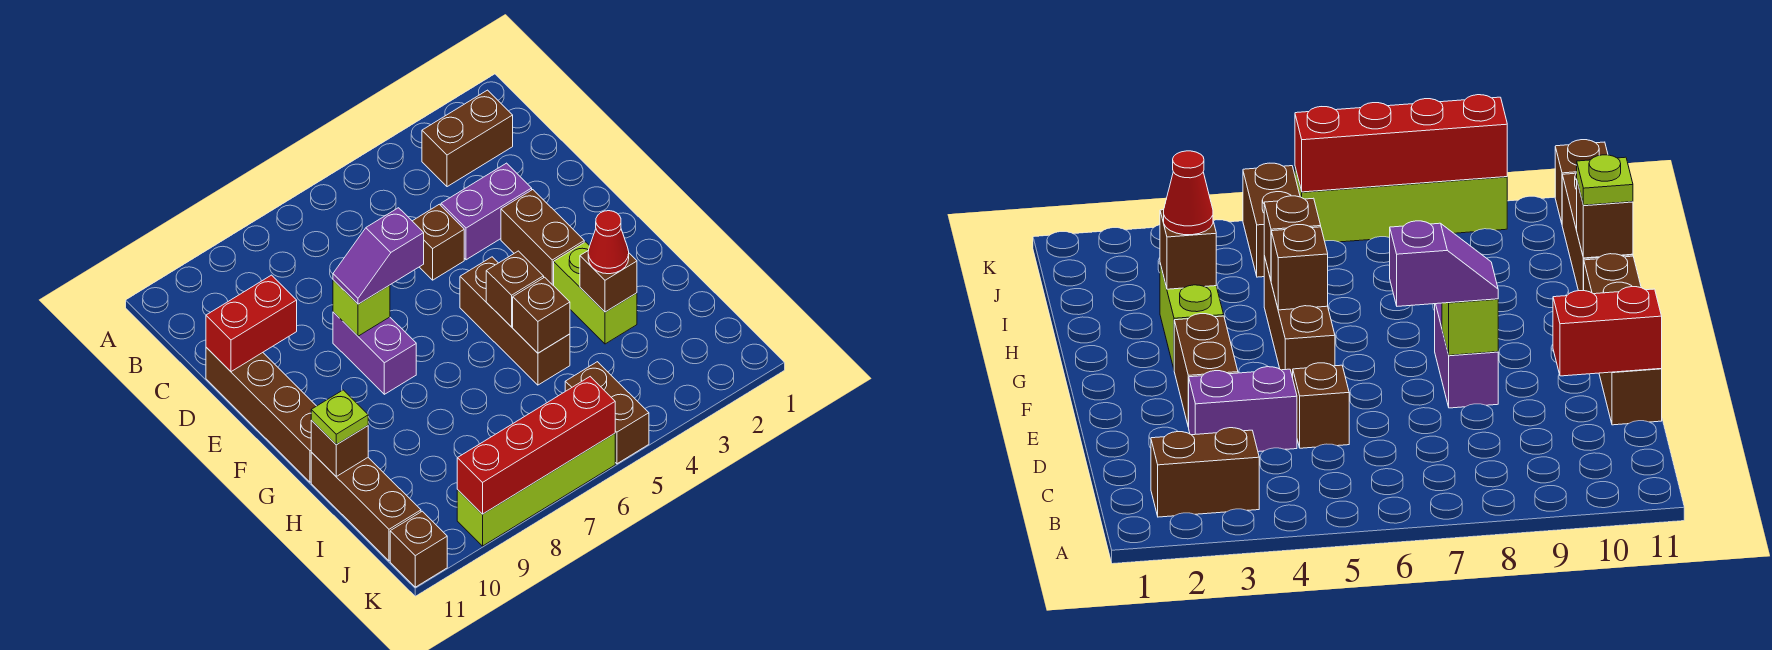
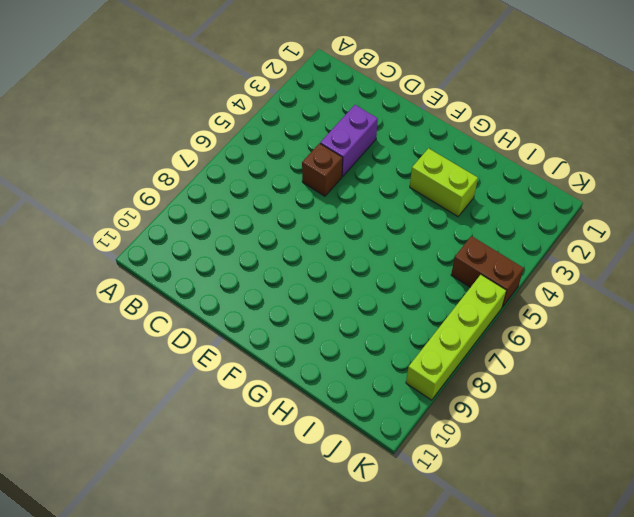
none -> brown brick B2:B3 level 1
none -> brown brick D11:G11 level 1
none -> brown brick E3:F3 level 1

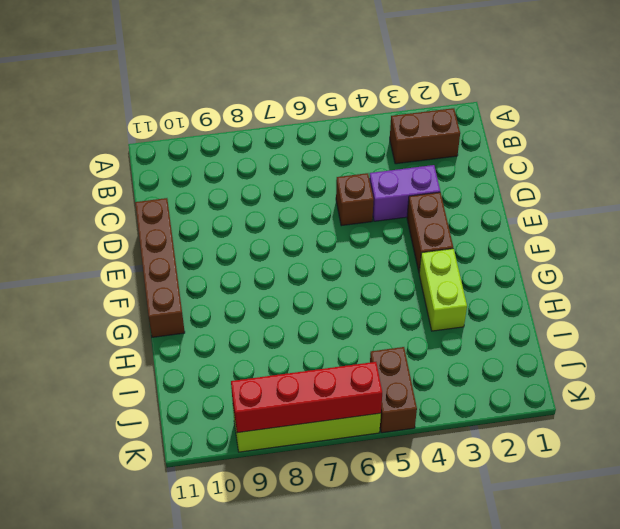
none -> purple brick E8:F8 level 1
none -> brown brick F5:H5 level 1
none -> brown brick H11:J11 level 1

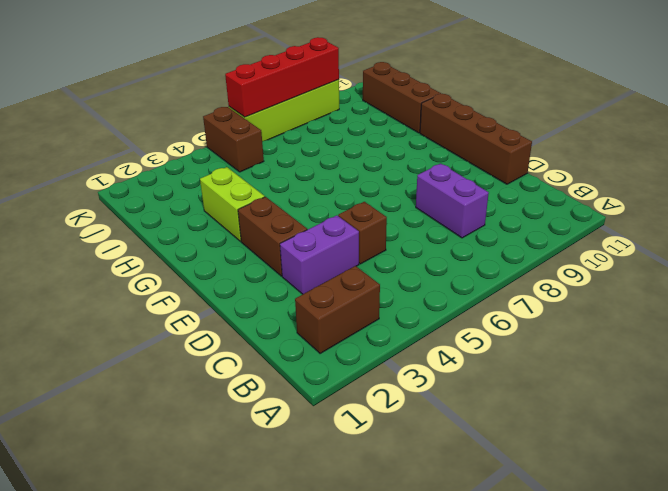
purple brick C8:D8 level 1 -> purple brick E8:F8 level 1
none -> brown brick F5:H5 level 1
none -> brown brick K11 level 1
none -> red brick D10:D11 level 2

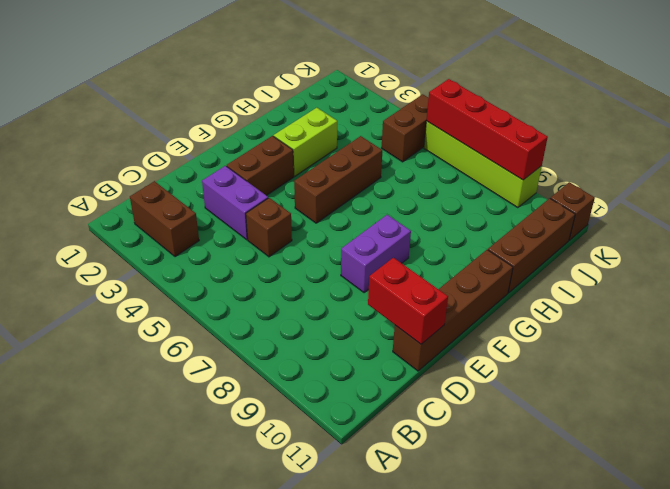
none -> lime brick E8 level 2
none -> brown brick G5 level 2
none -> brown brick H3 level 2

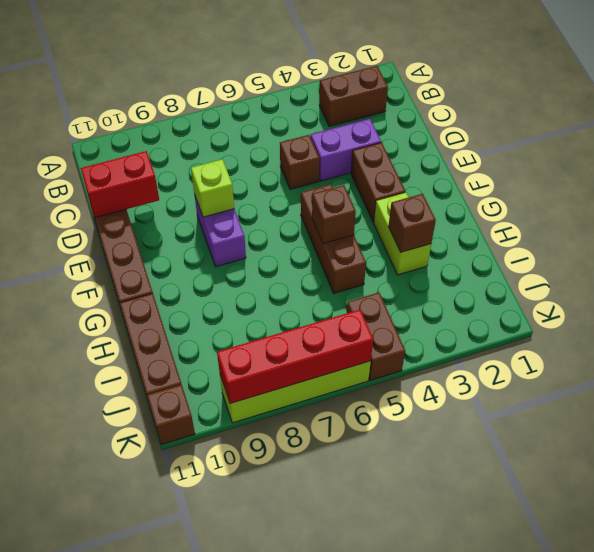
none -> brown brick H5 level 2
none -> brown brick H11 level 2
none -> purple slope E7:E8 level 3 top 7

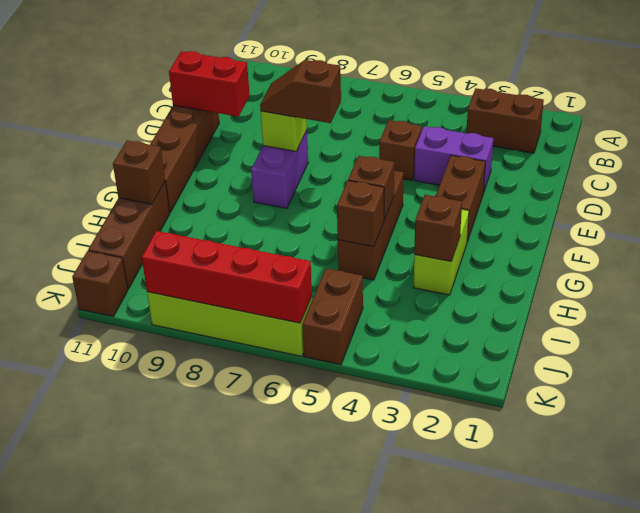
brown slope E7:E8 level 3 top 7 -> purple slope E7:E8 level 3 top 7
none -> red cone H3 level 3
none -> lime plate H11 level 3

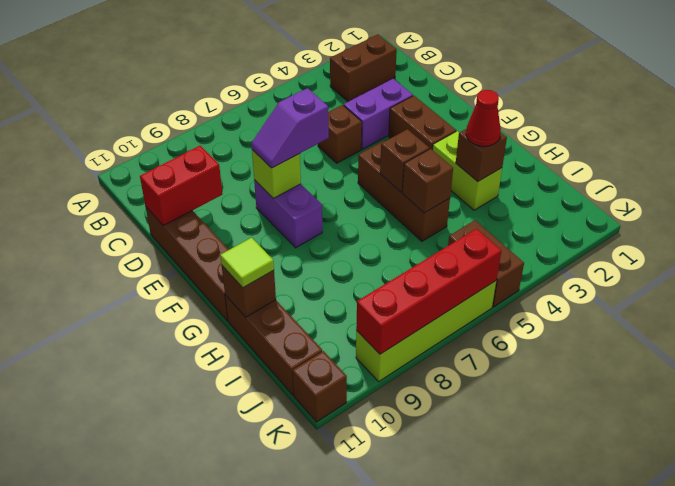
lime tile H11 level 3 -> lime plate H11 level 3

